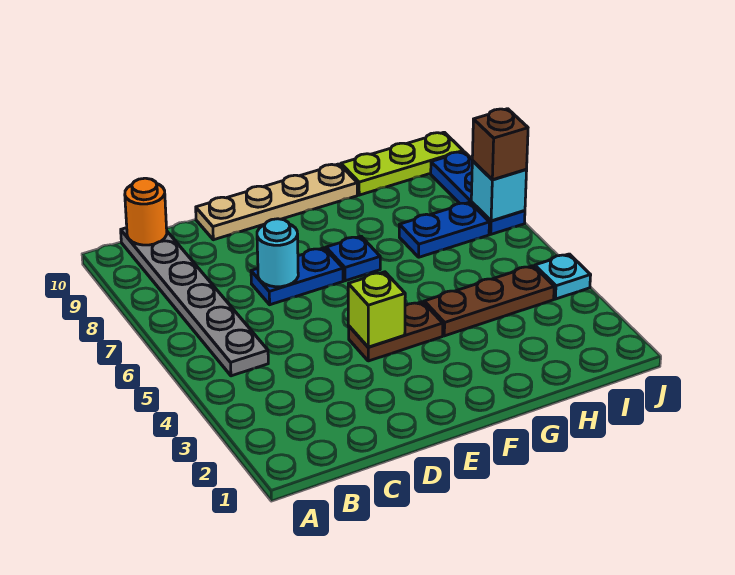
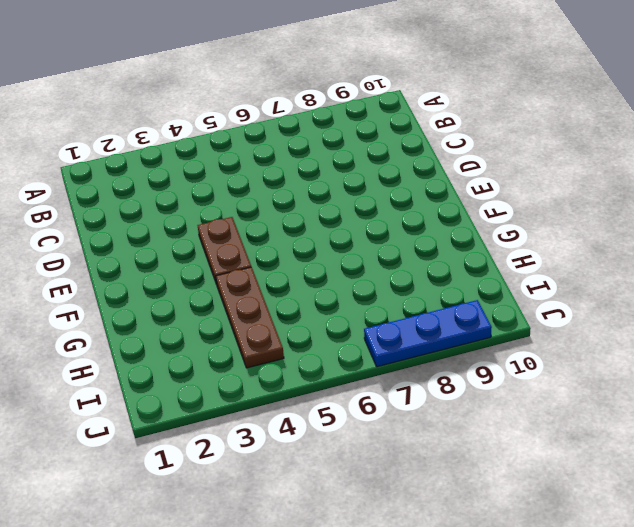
none -> grey plate B5:B10 level 1
none -> blue plate D7:E7 level 1
none -> tan plate D10:G10 level 1

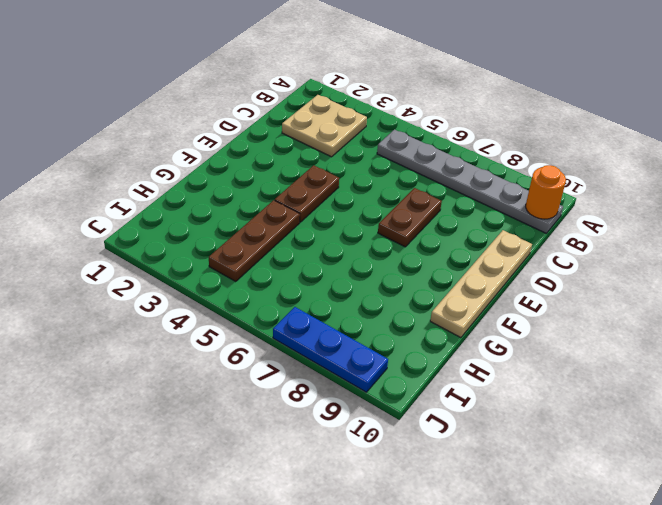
tan plate B2:C3 level 1 -> none
brown plate D7:E7 level 1 -> blue plate D7:E7 level 1
none -> blue plate F7 level 1
none -> blue plate H7:I7 level 1
none -> lime plate H10:J10 level 1

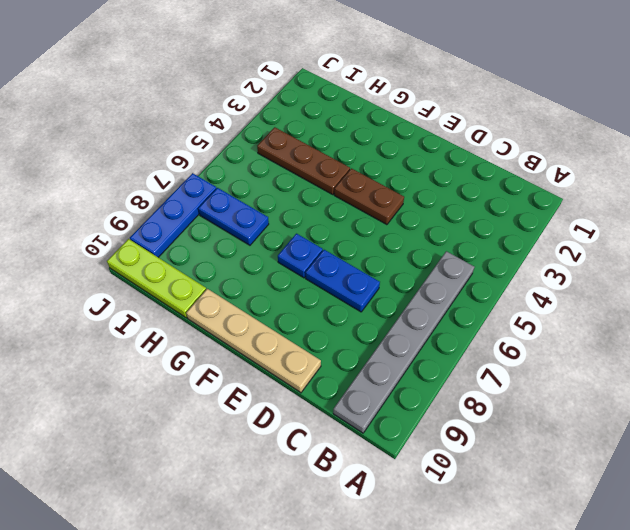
none -> cyan plate J4 level 1
none -> orange round brick B10 level 2
none -> cyan round brick D7 level 2

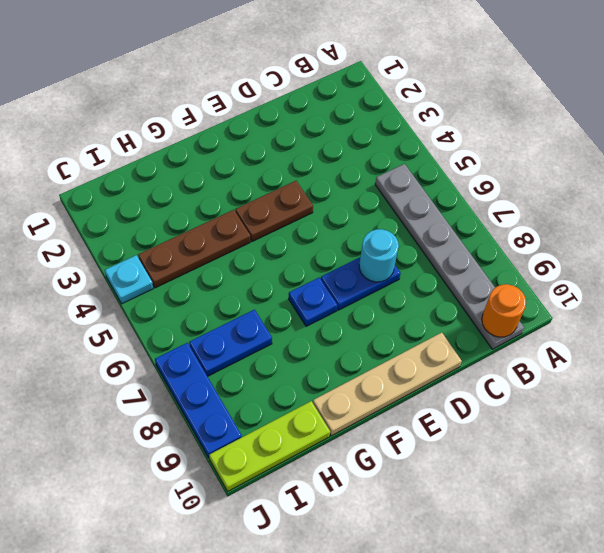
none -> lime brick E4 level 2
none -> cyan brick J7 level 2
none -> brown brick J7 level 3

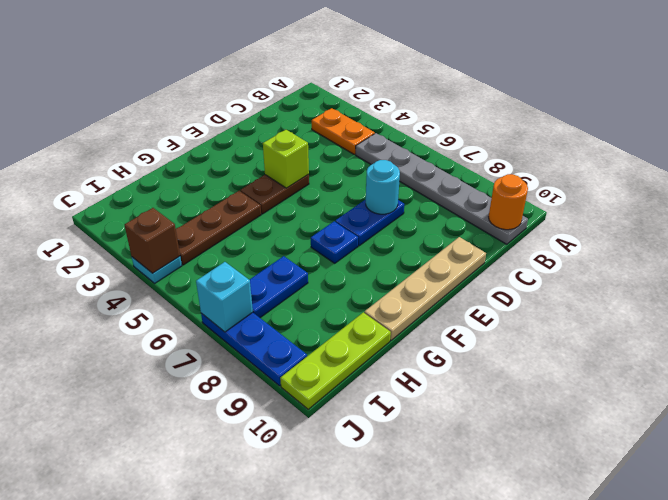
orange plate B3:B4 level 1 -> none
brown brick J4 level 2 -> brown brick J7 level 3

